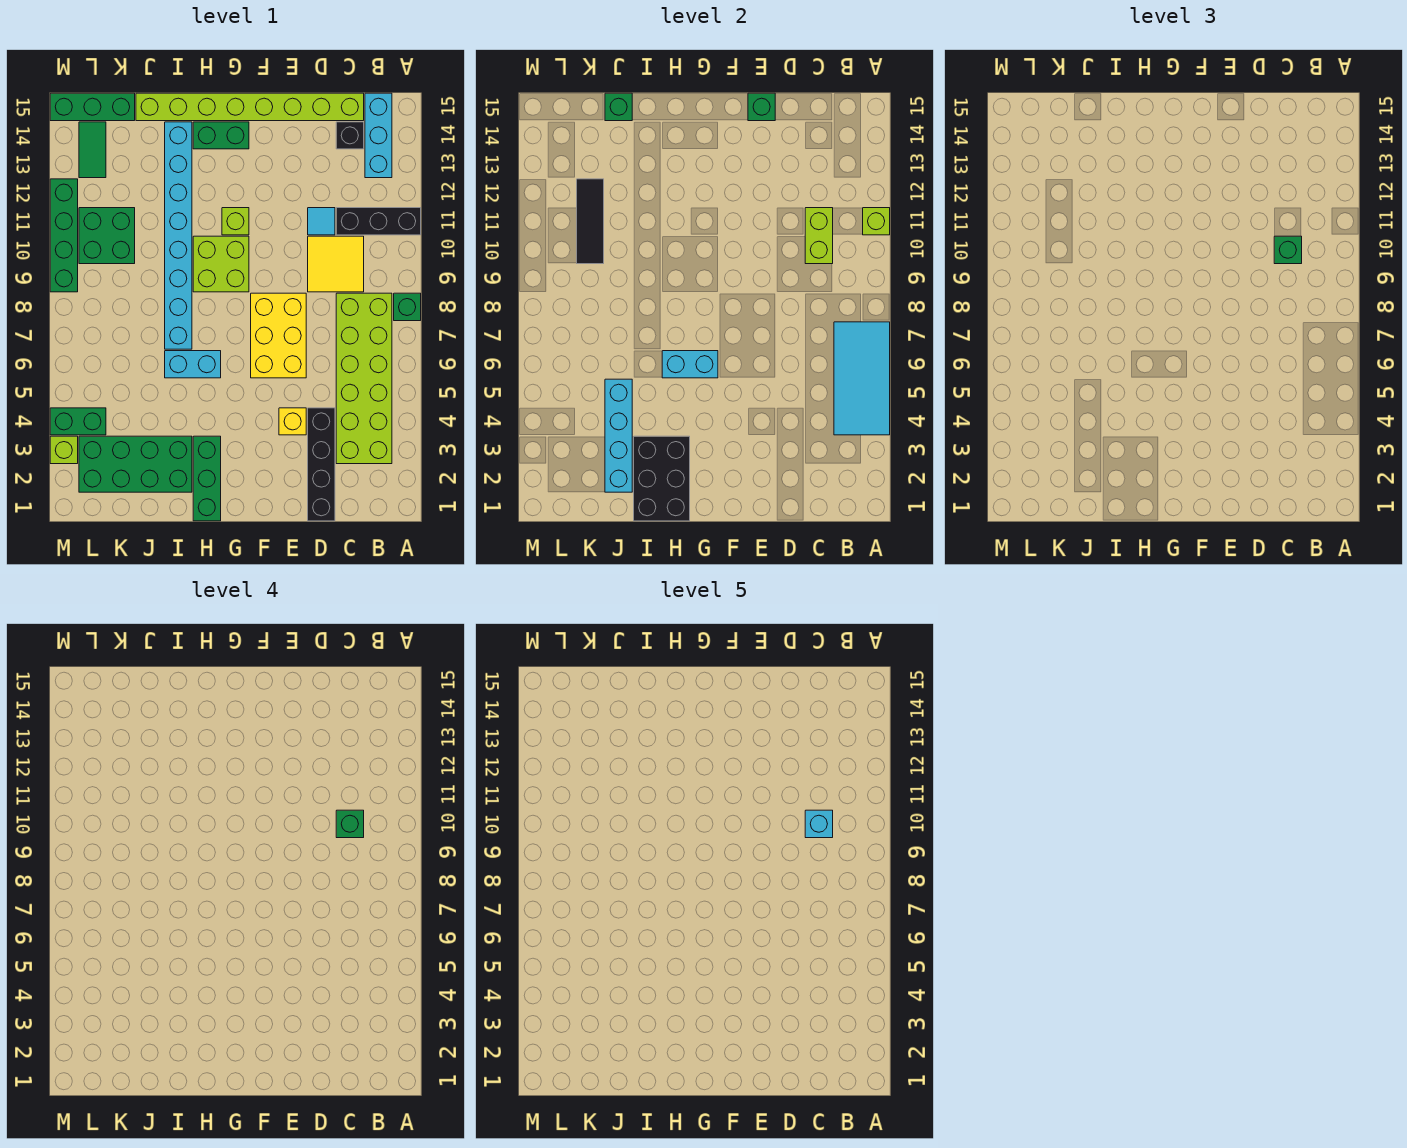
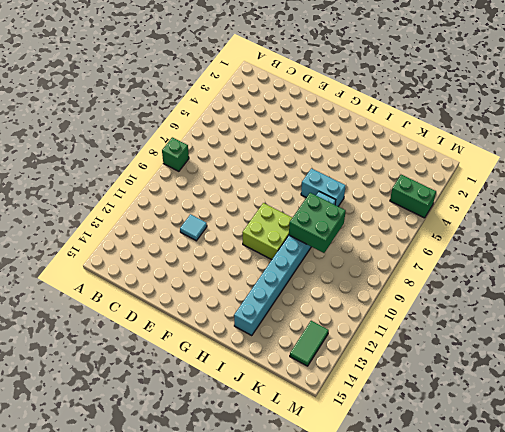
green brick I8:J9 level 2 -> green brick K10:L11 level 1
none -> black brick A11:C11 level 1
none -> lime brick B3:C8 level 1
none -> cyan brick B13:B15 level 1
none -> yellow tile C9:D10 level 1

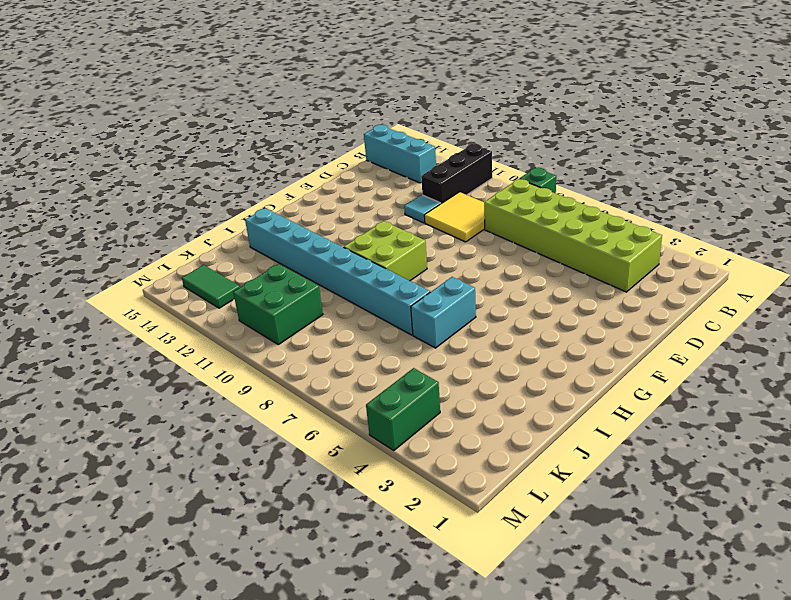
none -> black brick C14 level 1
none -> lime brick C15:J15 level 1
none -> black brick D1:D4 level 1
none -> yellow brick E4 level 1

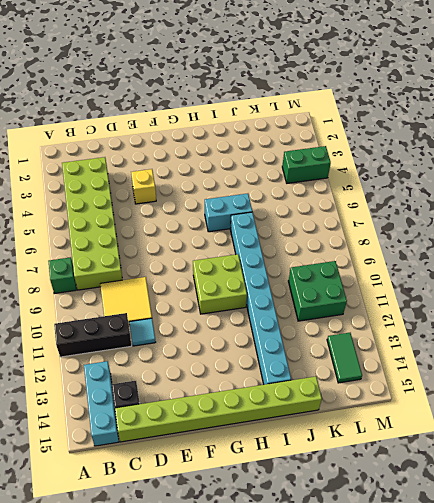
none -> black brick D1:D4 level 1
none -> yellow brick E6:F8 level 1
none -> lime brick G11 level 1
none -> green brick G14:H14 level 1

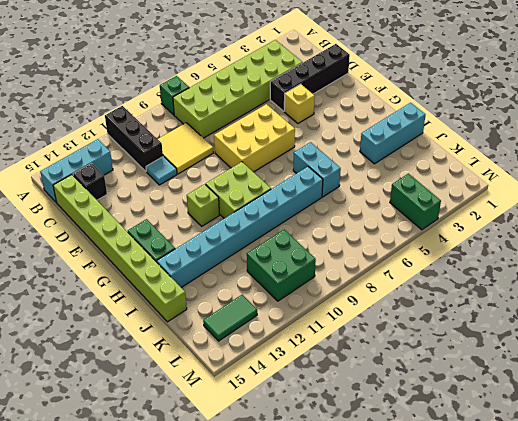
cyan brick I1:I3 level 1 -> green brick I2:L3 level 1
none -> green brick H1:H3 level 1
none -> green brick K15:M15 level 1
none -> lime brick M3 level 1
none -> green brick M9:M12 level 1

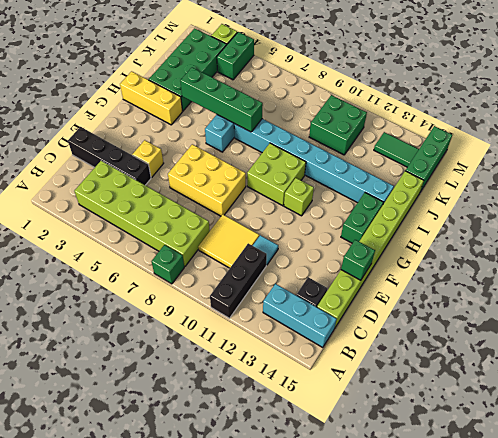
yellow brick H1:H3 level 1 -> green brick H1:H3 level 1
green brick I4:I7 level 2 -> green brick M9:M12 level 1
none -> cyan tile A4:B7 level 2
none -> lime brick A11 level 2
none -> lime brick C10:C11 level 2
none -> cyan brick G6:H6 level 2

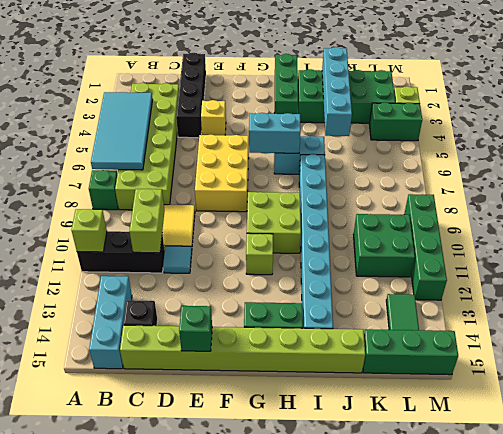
none -> black brick H1:I3 level 2
none -> green brick J15 level 2
none -> black tile K10:K12 level 2
none -> green brick C10 level 3

